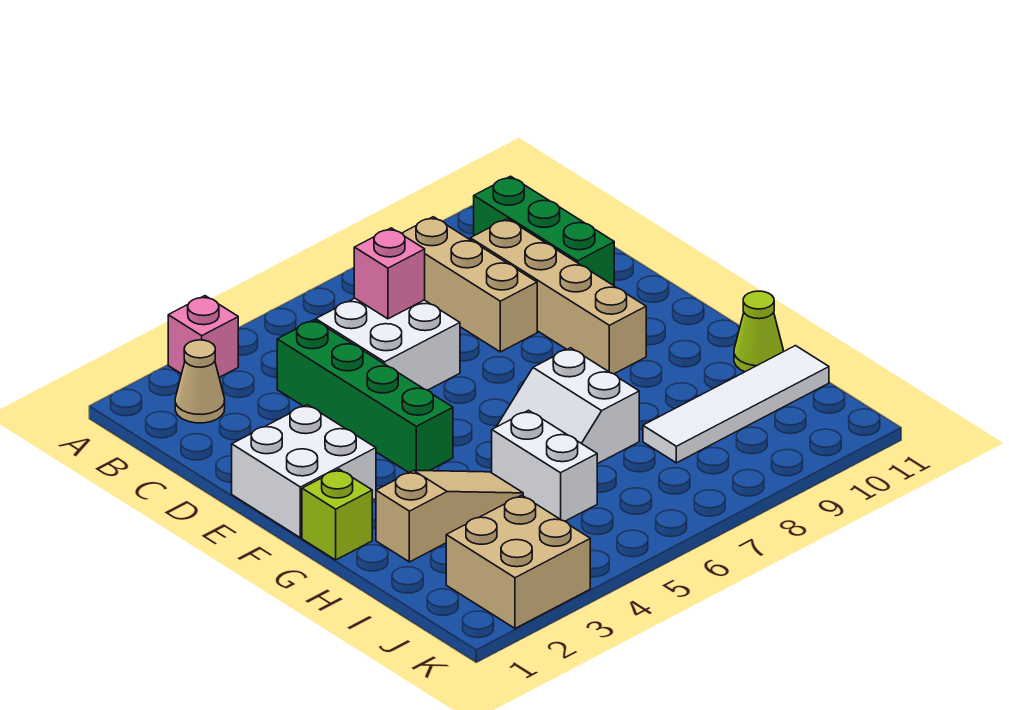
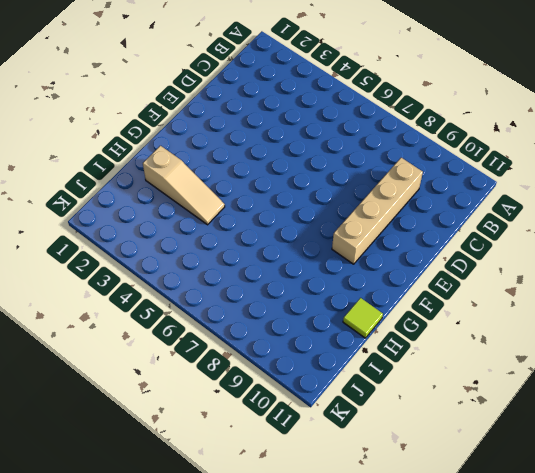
lime tile H11 level 1 -> lime cone H11 level 1
none -> pink brick A3 level 1
none -> tan cone B2 level 1
none -> tan brick B8:D8 level 1

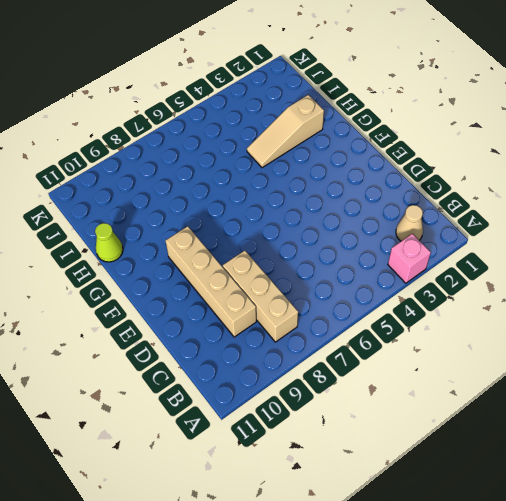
none -> green brick B10:D10 level 1
none -> green brick C4:F4 level 1
none -> white brick C5:D6 level 1

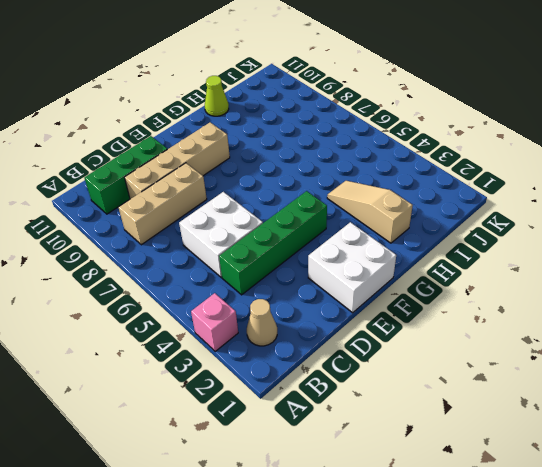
none -> lime brick G1 level 1
none -> white slope G6:H7 level 1 top 7
none -> white brick H5:I5 level 1

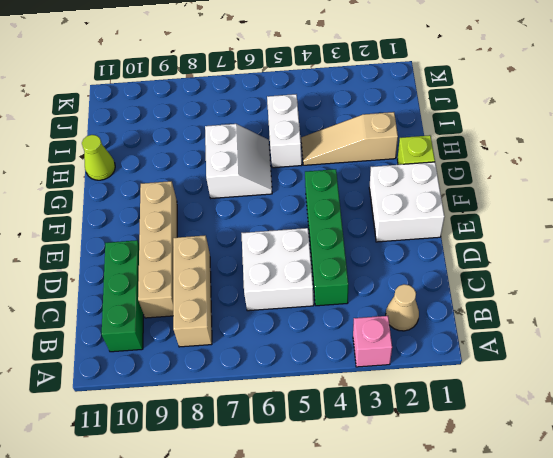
none -> white tile I8:I11 level 1
none -> tan brick J2:K3 level 1
none -> pink brick C6 level 2

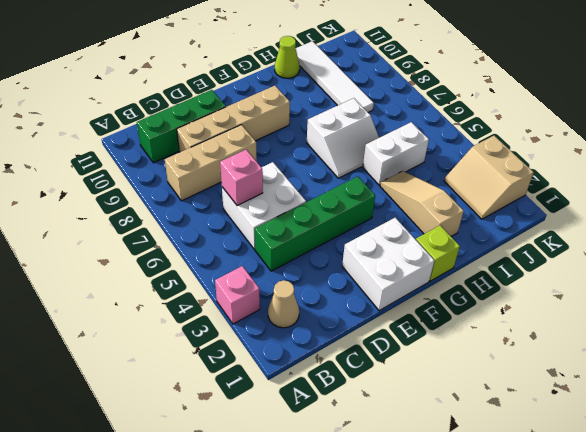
tan slope J2:K3 level 1 top K -> tan brick J2:K3 level 1

